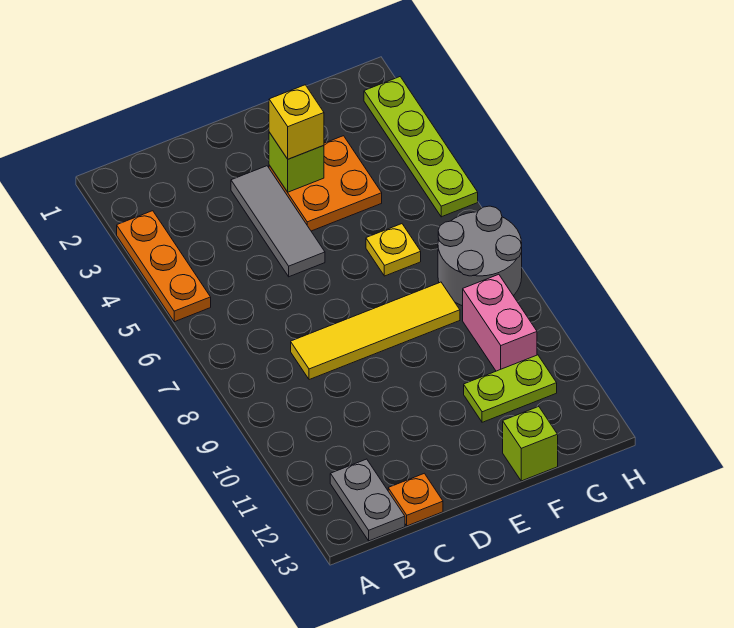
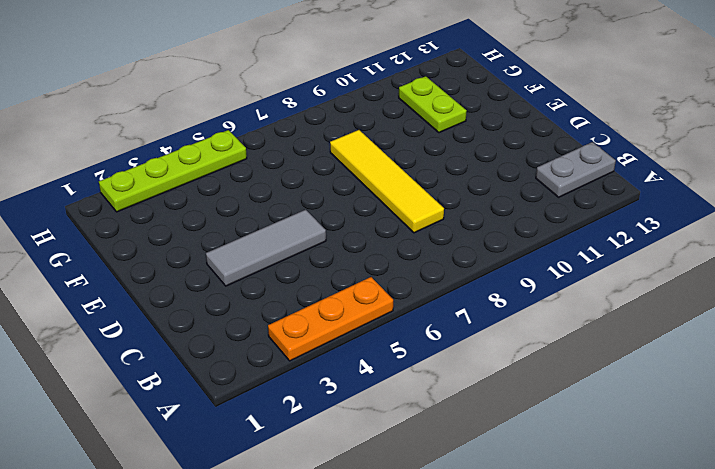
none -> orange plate C13 level 1
none -> orange plate E3:F4 level 1
none -> yellow plate F6 level 1

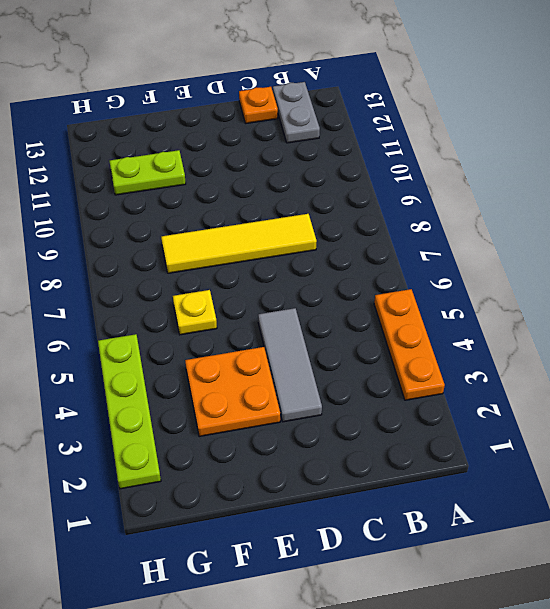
none -> lime brick F13 level 1
none -> grey round brick G7:H8 level 1
none -> pink brick G9:G10 level 1

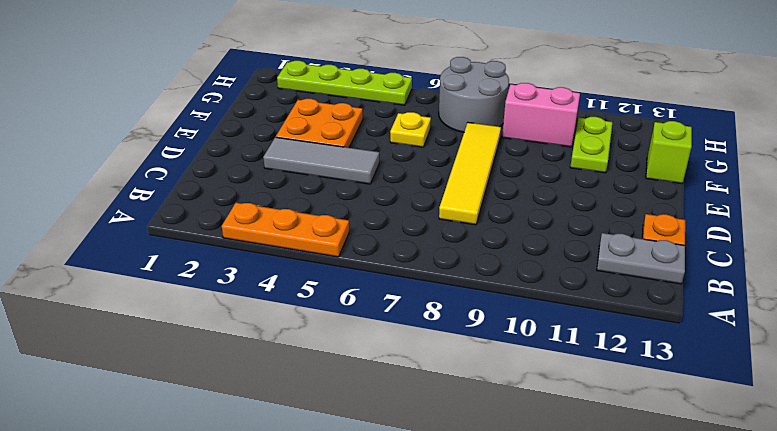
none -> lime brick E3 level 2
none -> yellow brick E3 level 3

